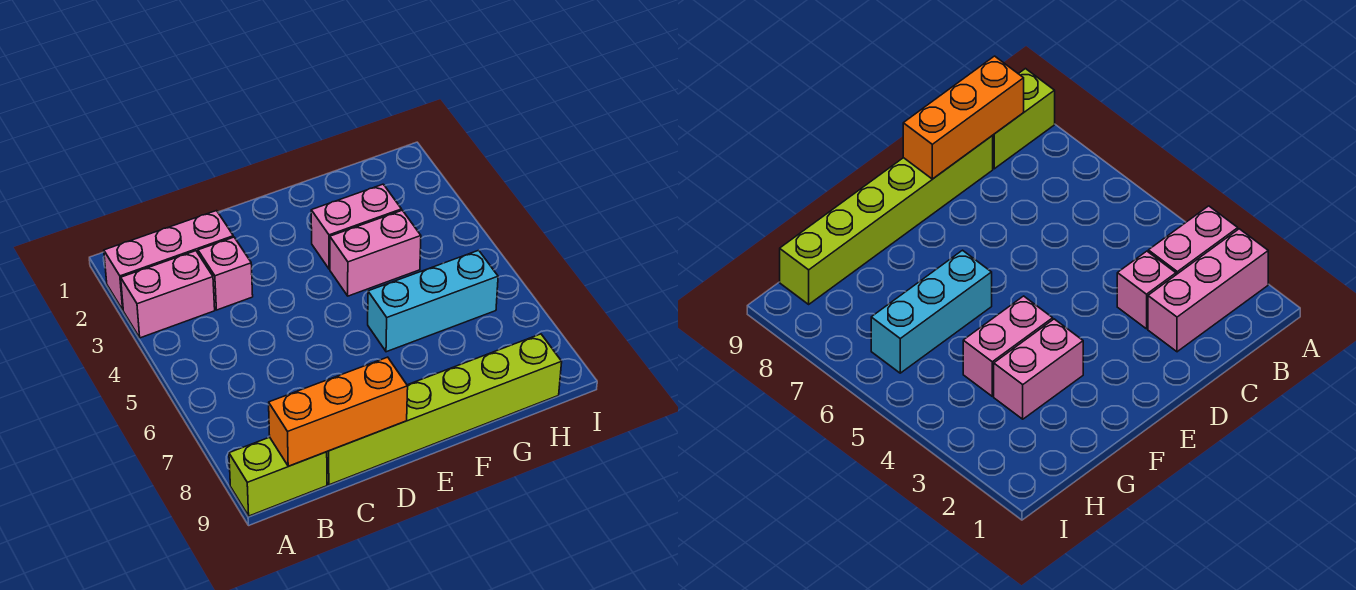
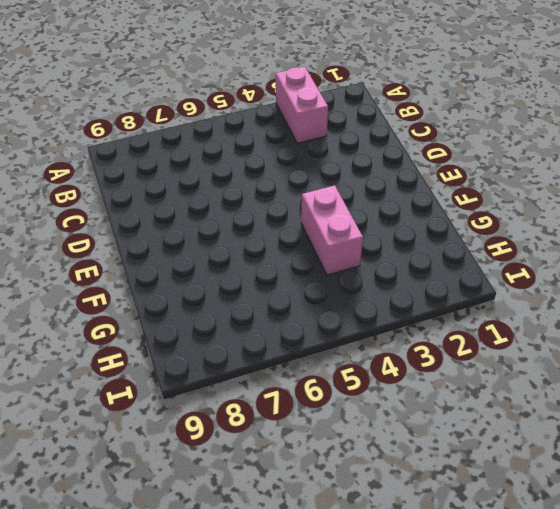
none -> pink brick A2:C2 level 1
none -> lime brick A9:B9 level 1

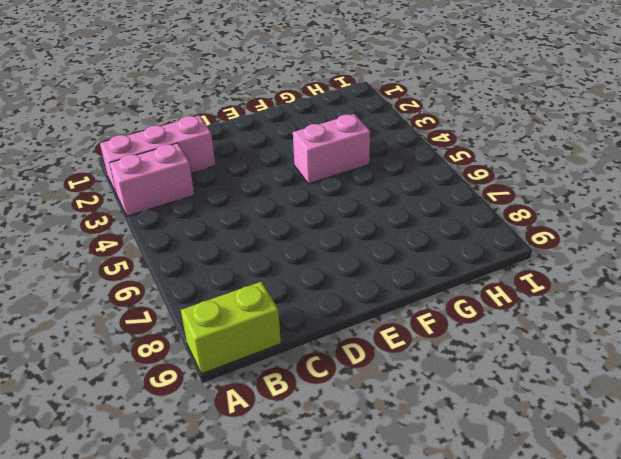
none -> pink brick C3 level 1
none -> lime brick C9:H9 level 1

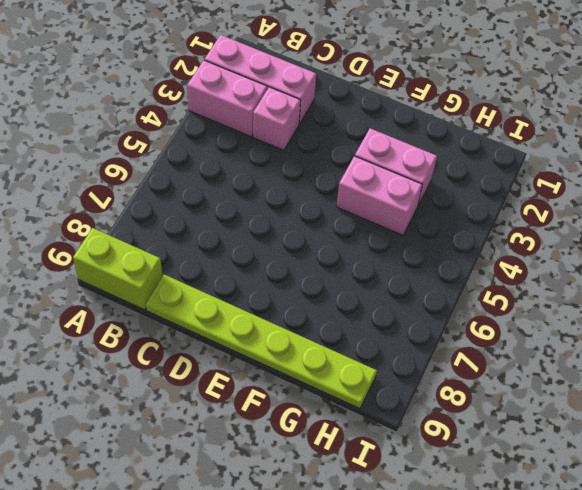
lime plate C9:H9 level 1 -> lime brick C9:H9 level 1
none -> cyan brick F6:H6 level 1
none -> orange brick B9:D9 level 2

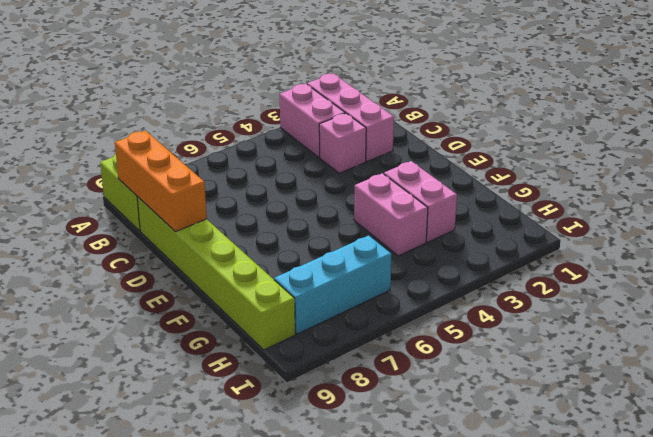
cyan brick H6:H8 level 1 -> cyan brick F6:H6 level 1

